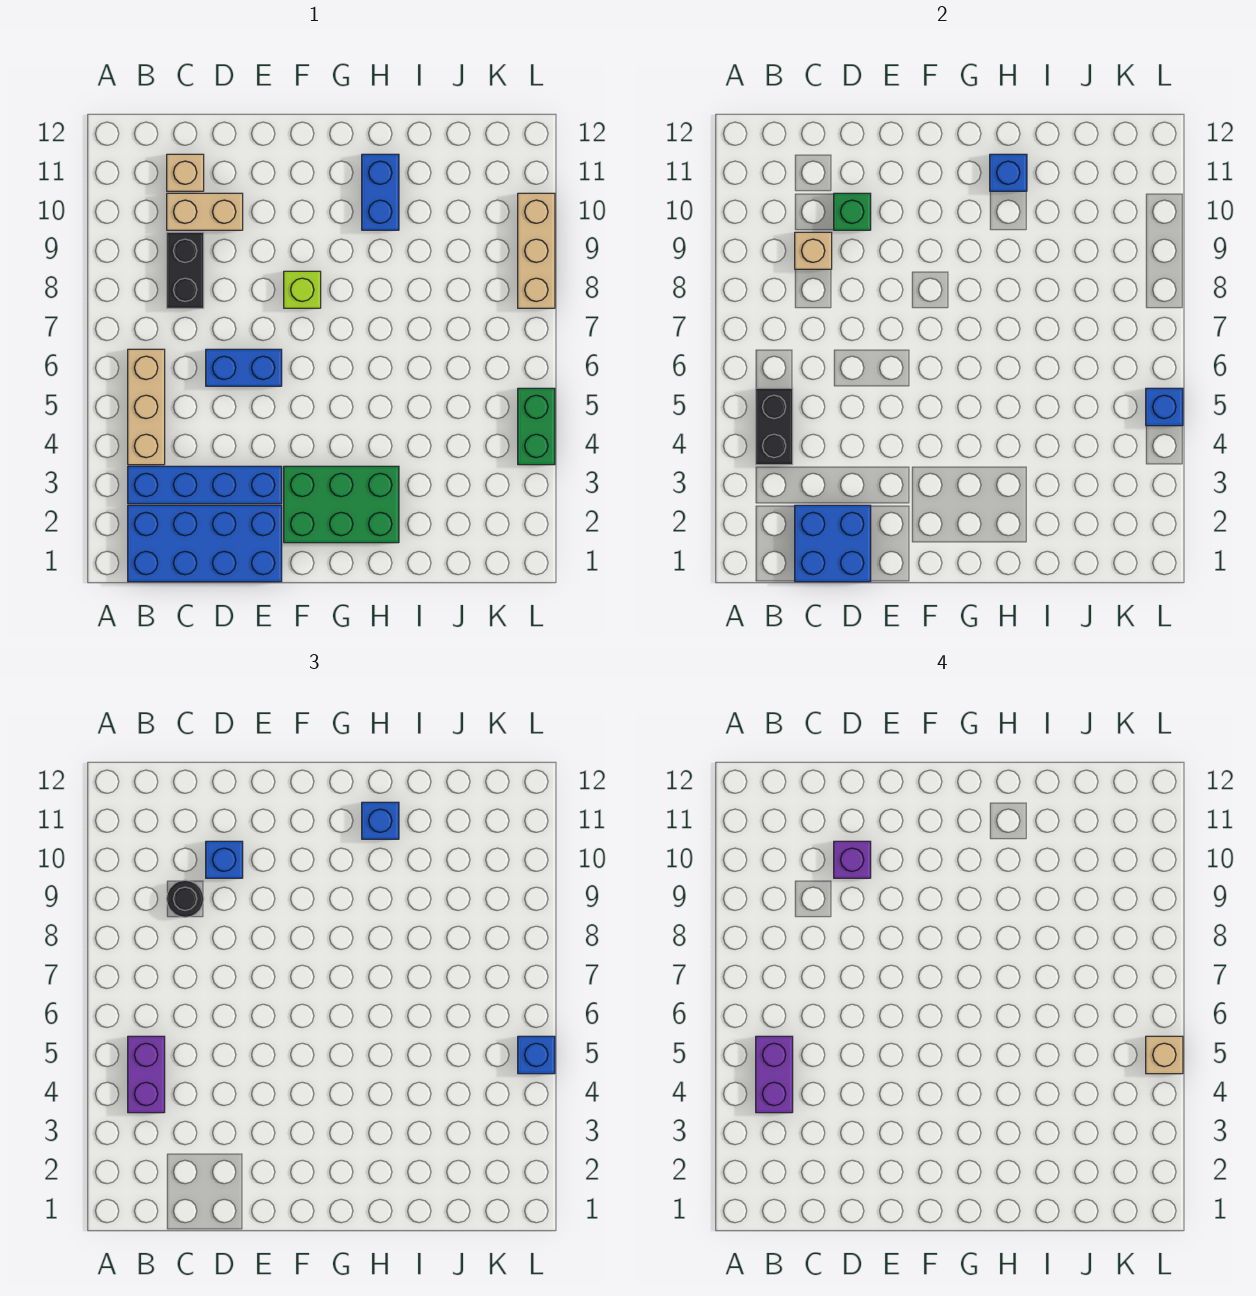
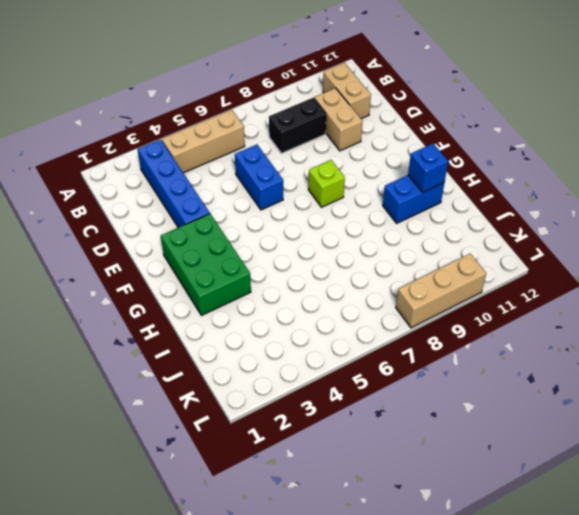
tan brick B11:C11 level 1 -> tan brick C11 level 1
none -> blue brick B1:E2 level 1
none -> green brick L4:L5 level 1
none -> black brick B4:B5 level 2

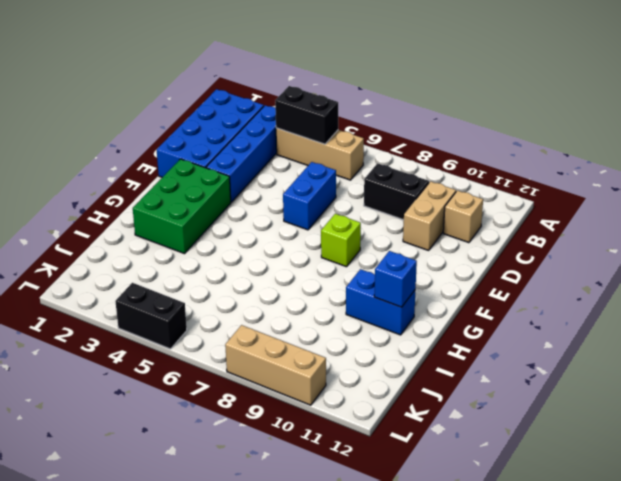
black brick L4:L5 level 1 -> green brick L4:L5 level 1
none -> blue brick C1:D2 level 2
none -> tan brick C9 level 2
none -> green brick D10 level 2

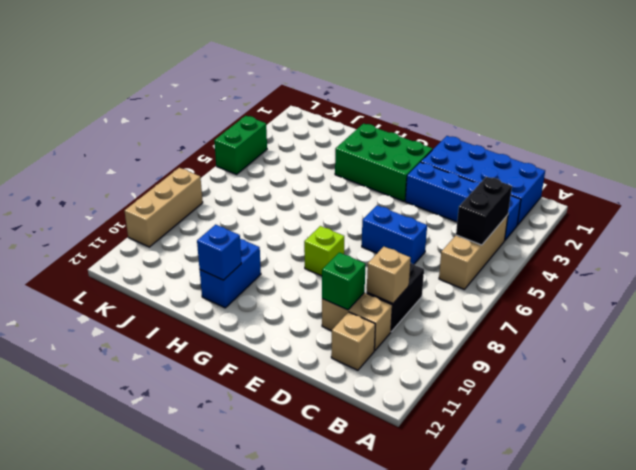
none -> blue brick C1:D2 level 2
none -> blue brick L5 level 2
none -> purple brick B4:B5 level 3

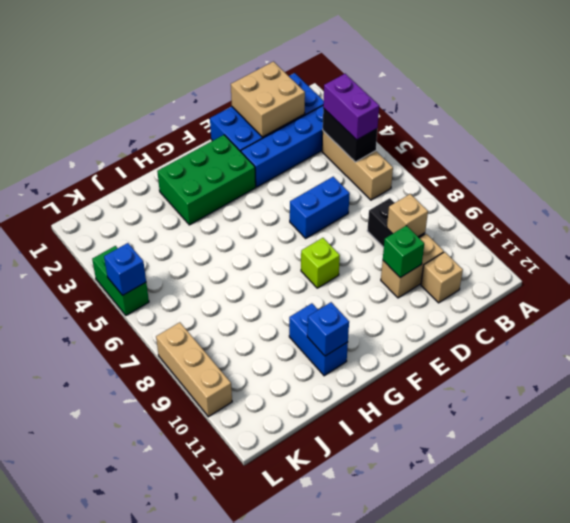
tan brick C1:D2 level 2 -> blue brick C1:D2 level 2
none -> black round brick C9 level 3
none -> blue brick D10 level 3
none -> blue brick H11 level 3

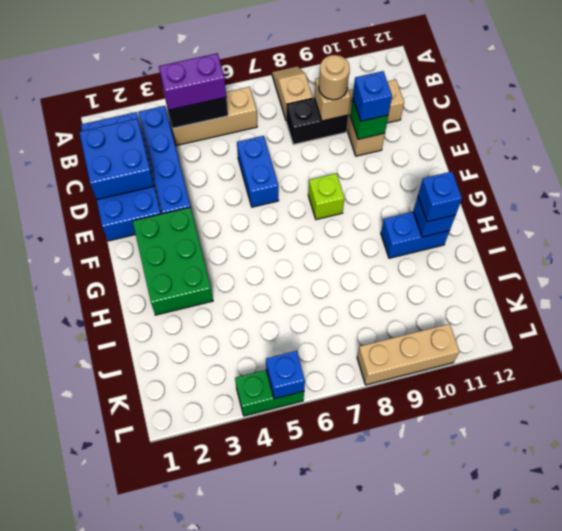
tan slope A8:B8 level 1 top B -> none
tan round brick C9 level 3 -> black round brick C9 level 3
none -> blue brick L5 level 3
none -> purple brick B4:B5 level 4
none -> purple brick D10 level 4

